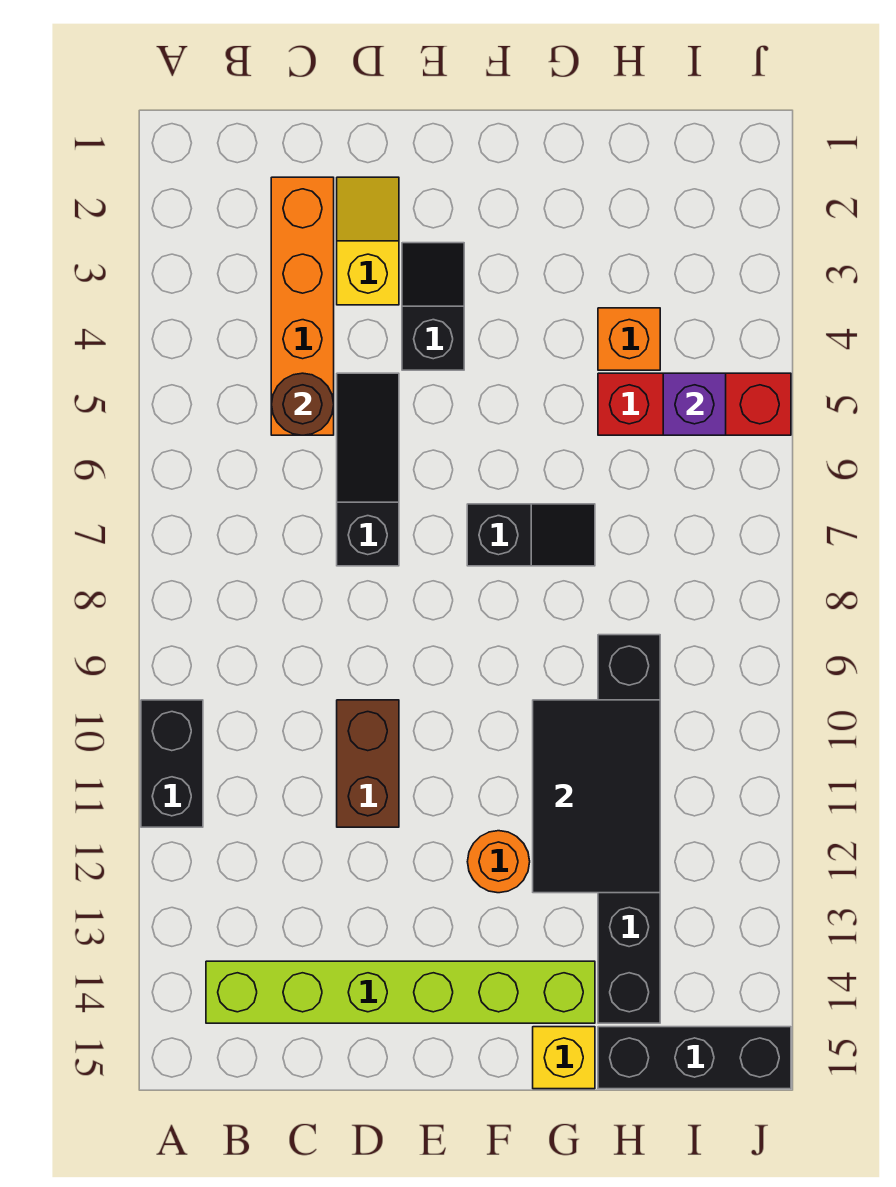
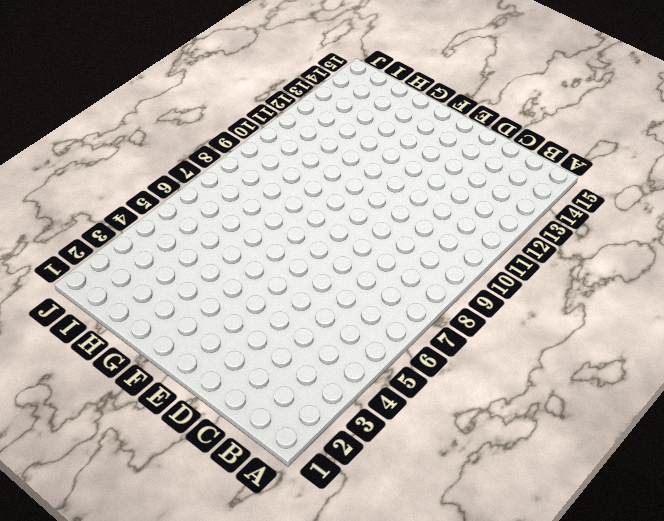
none -> black brick A10:A11 level 1
none -> lime brick B14:G14 level 1
none -> orange brick C2:C5 level 1

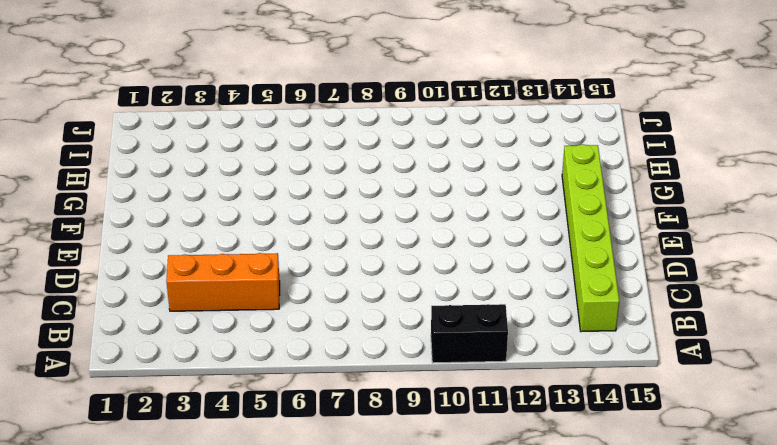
orange brick C3:C5 level 1 -> orange brick C2:C5 level 1
none -> yellow slope D2:D3 level 1 top 3
none -> black slope D5:D7 level 1 top 7
none -> brown brick D10:D11 level 1

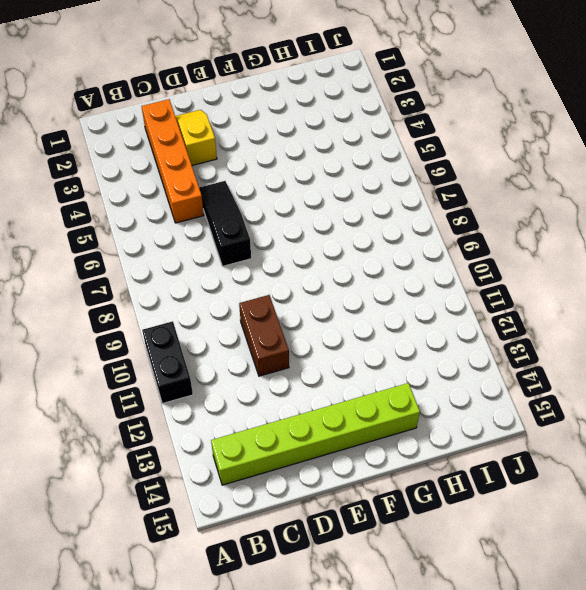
none -> black slope E3:E4 level 1 top 4
none -> black slope F7:G7 level 1 top F
none -> orange round brick F12 level 1

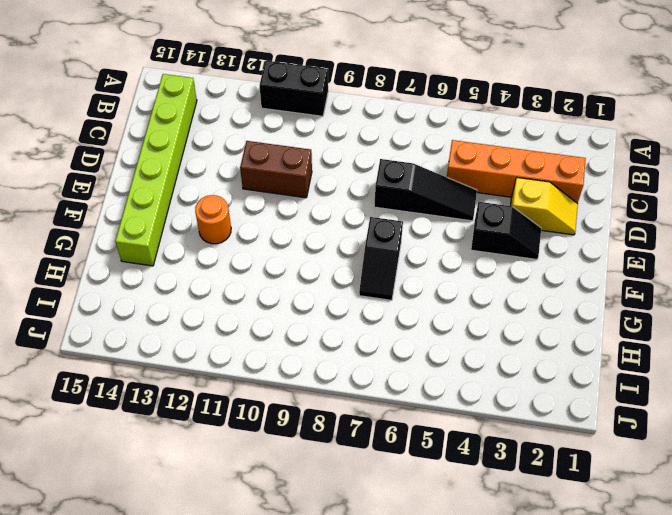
none -> yellow brick G15 level 1
none -> orange brick H4 level 1
none -> red brick H5:J5 level 1

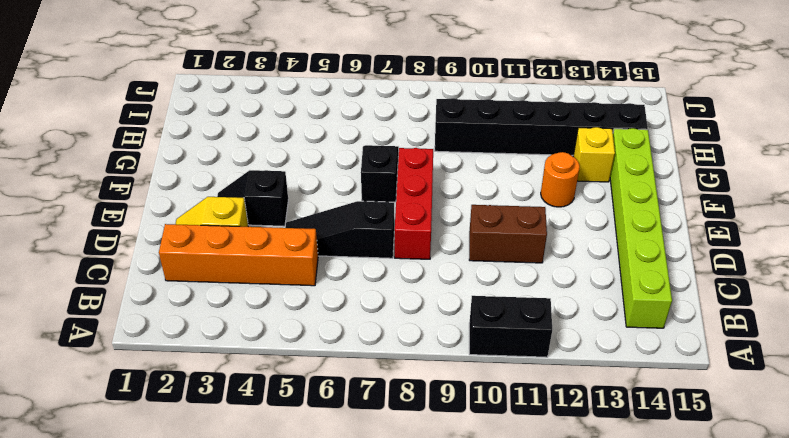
red brick D8:F8 level 1 -> red brick H5:J5 level 1
yellow brick G13 level 1 -> yellow brick G15 level 1
none -> orange brick H4 level 1
none -> black brick H15:J15 level 1
none -> brown round brick C5 level 2

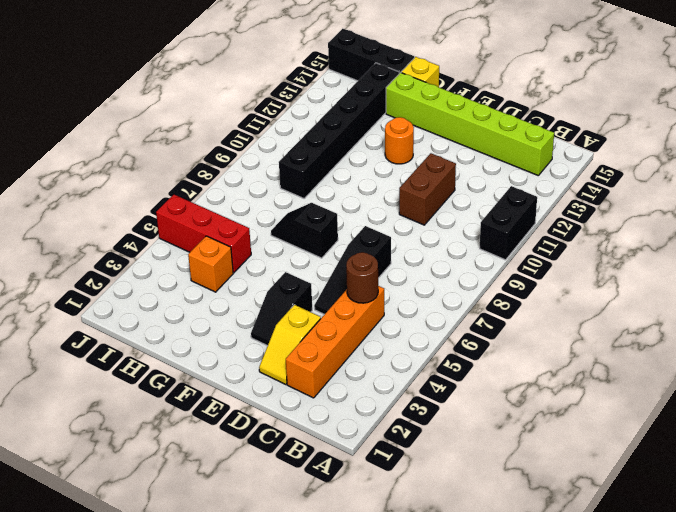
none -> black tile G10:H12 level 2
none -> purple brick I5 level 2

